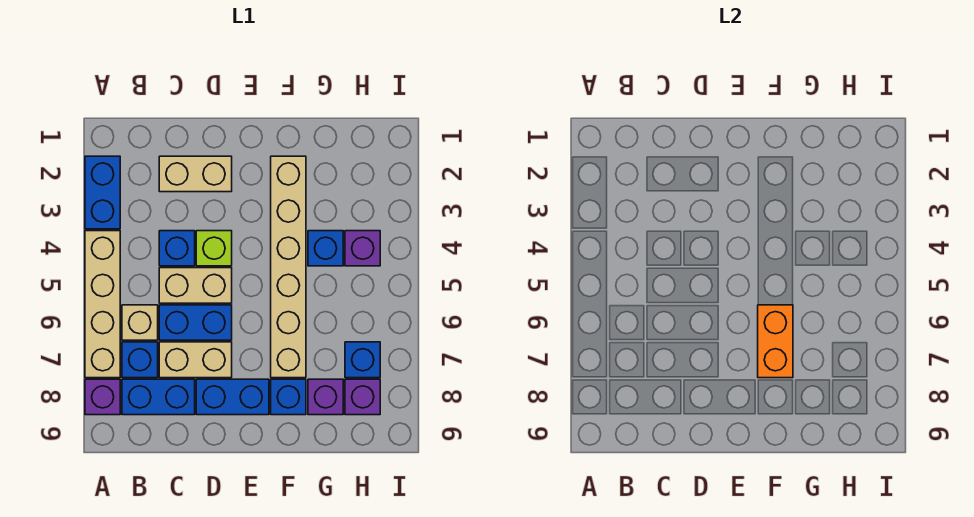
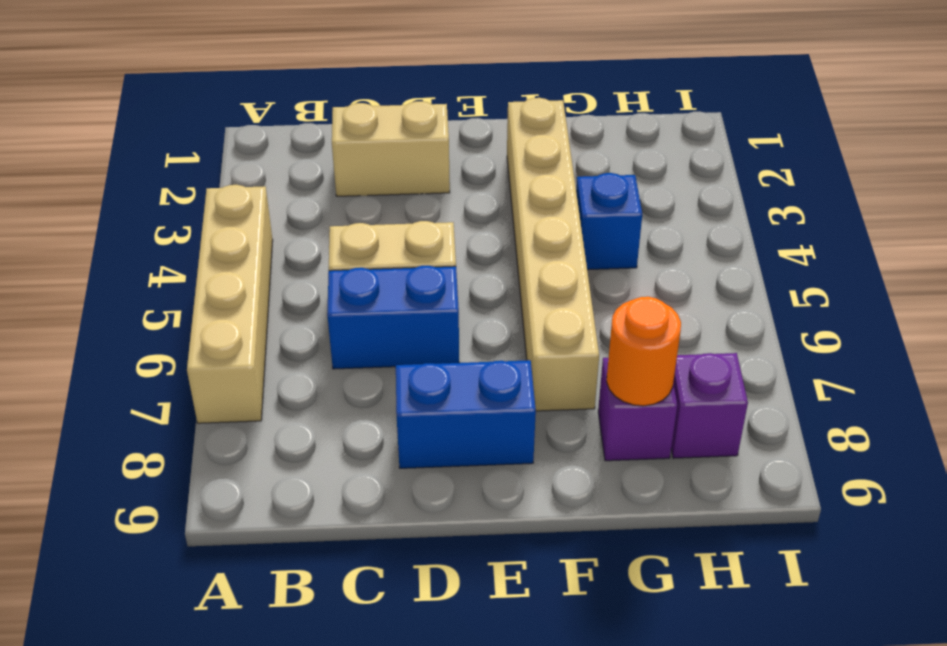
orange round brick G8 level 2 -> none
none -> blue brick A2:A3 level 1
none -> purple brick A8 level 1
none -> tan brick B6 level 1

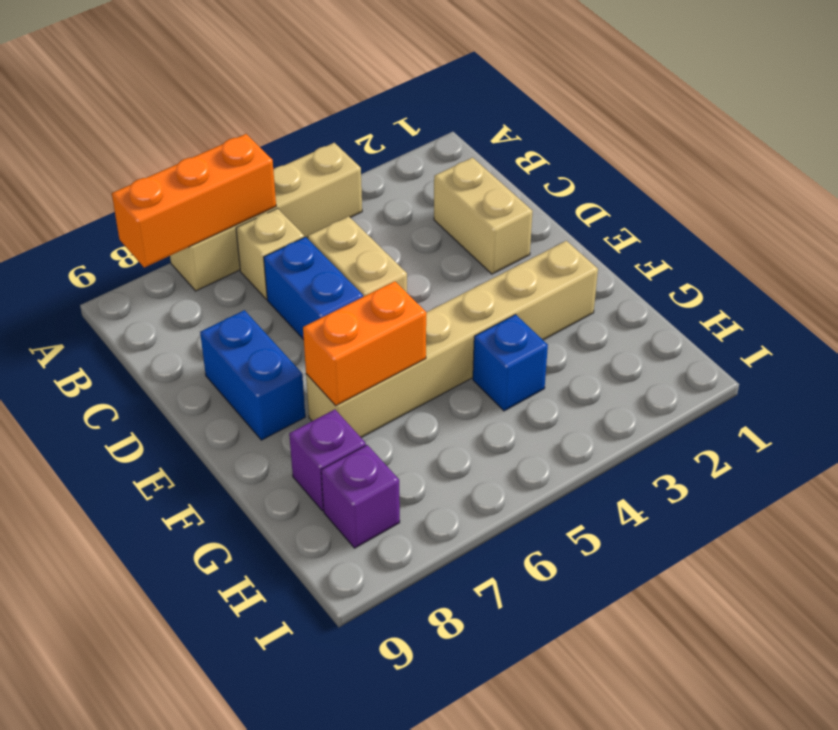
orange brick A6:A8 level 2 -> none
none -> blue brick A2:A3 level 1
none -> purple brick A8 level 1
none -> blue brick B7 level 1

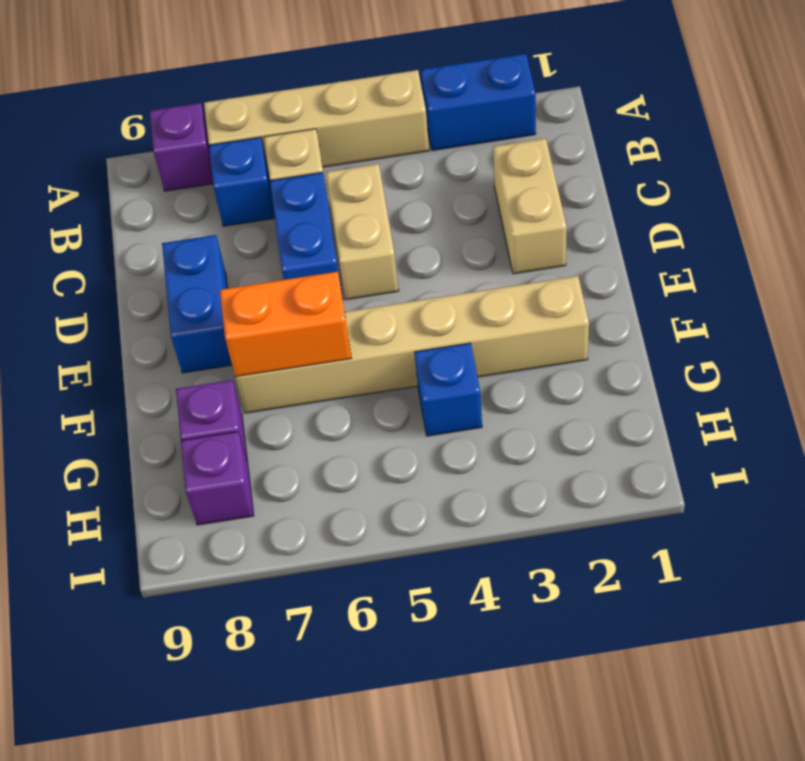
none -> blue brick B8:C8 level 1
none -> blue brick C4 level 1
none -> tan brick C7:D7 level 1

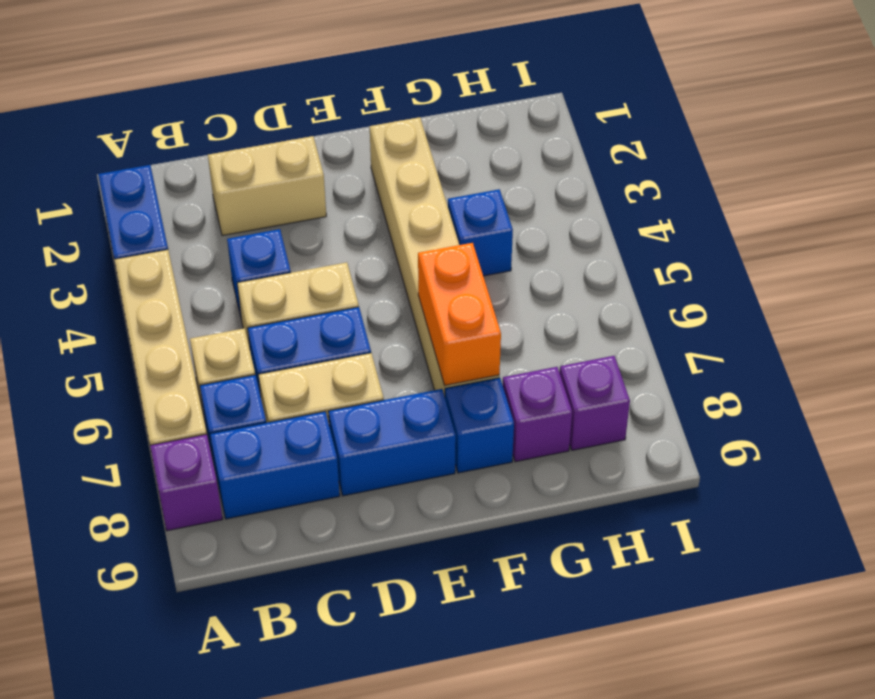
none -> lime brick D4 level 1
none -> purple brick H4 level 1
none -> blue brick H7 level 1

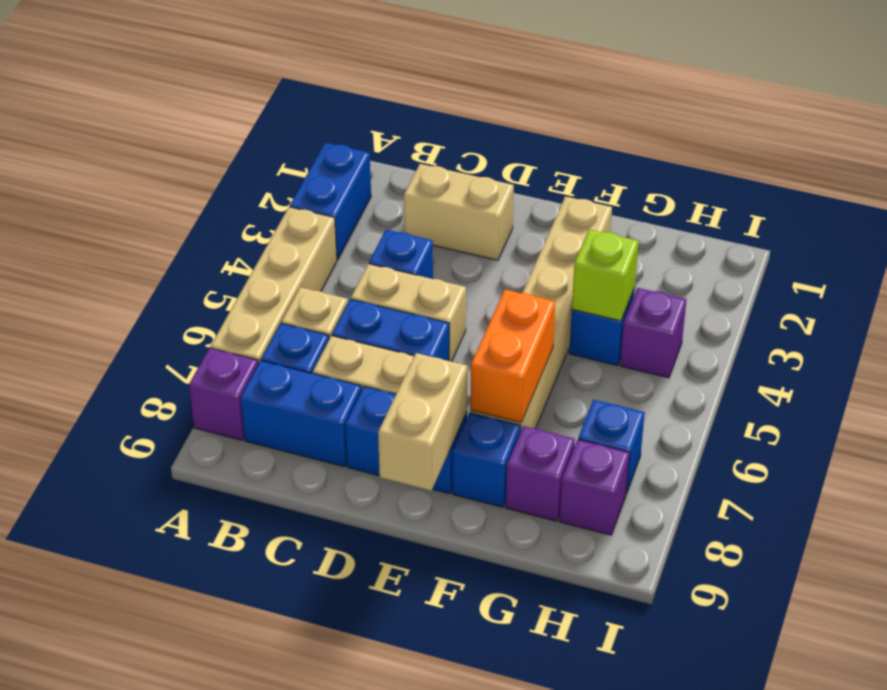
tan brick E8:E9 level 2 -> none
lime brick G4 level 2 -> lime brick D4 level 1

